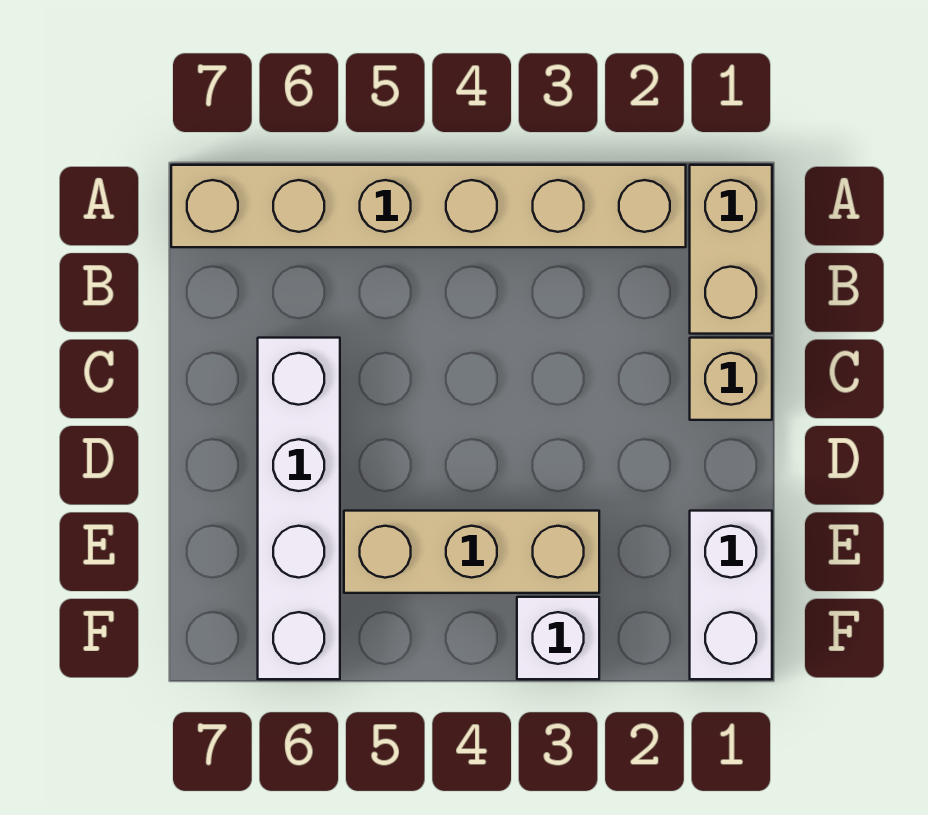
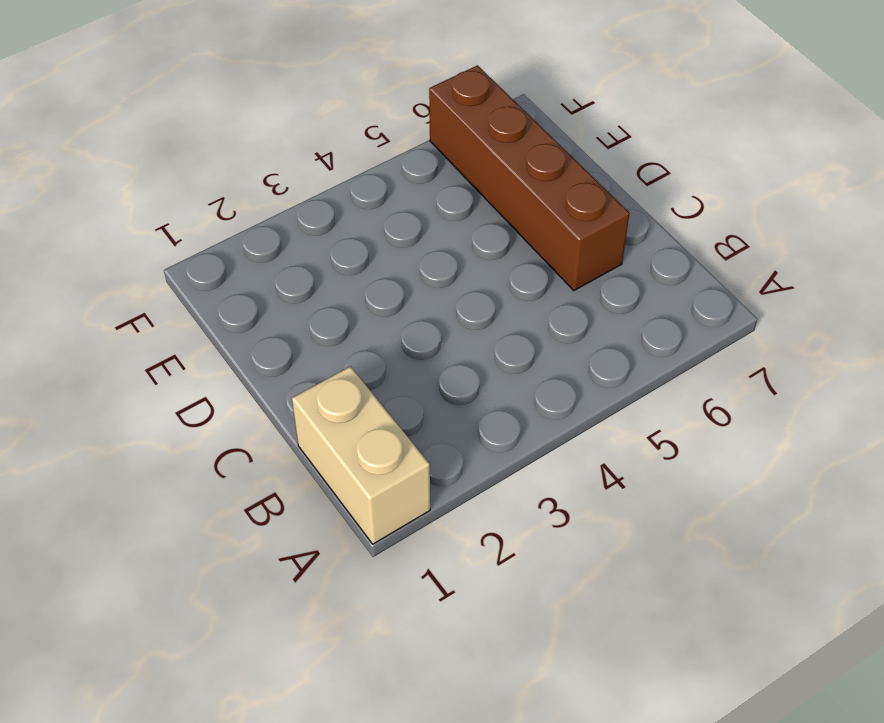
brown brick C6:F6 level 1 -> white brick C6:F6 level 1
none -> tan brick A2:A7 level 1
none -> tan brick C1 level 1

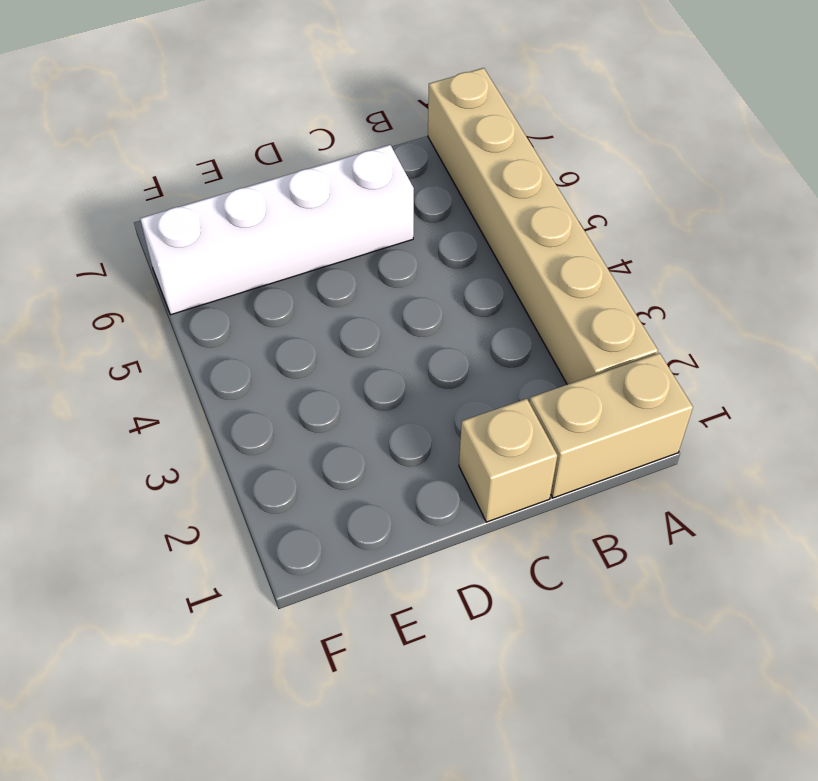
none -> white brick E1:F1 level 1
none -> tan brick E3:E5 level 1

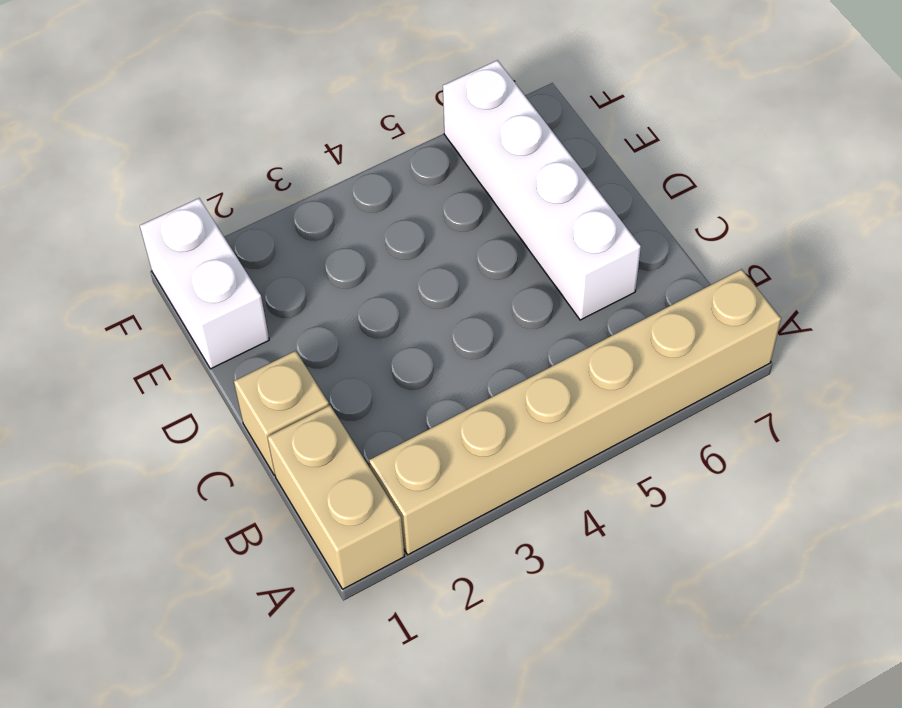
none -> tan brick E3:E5 level 1
none -> white brick F3 level 1

